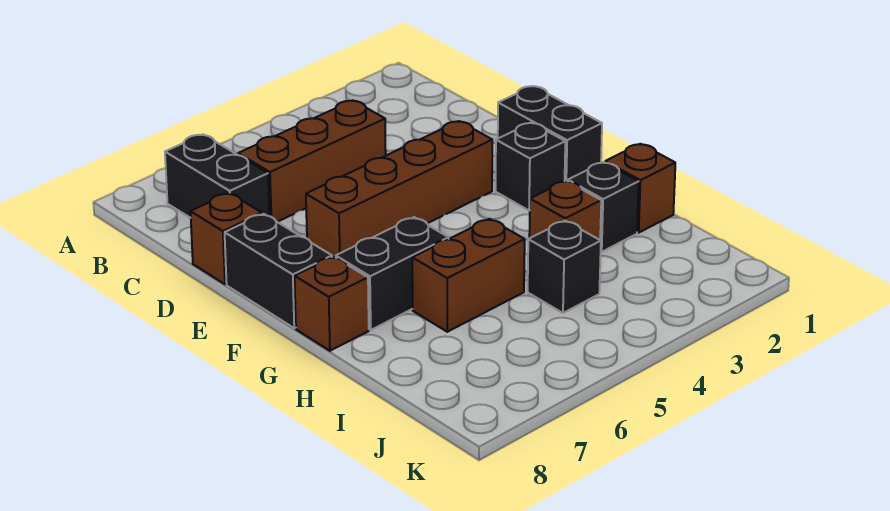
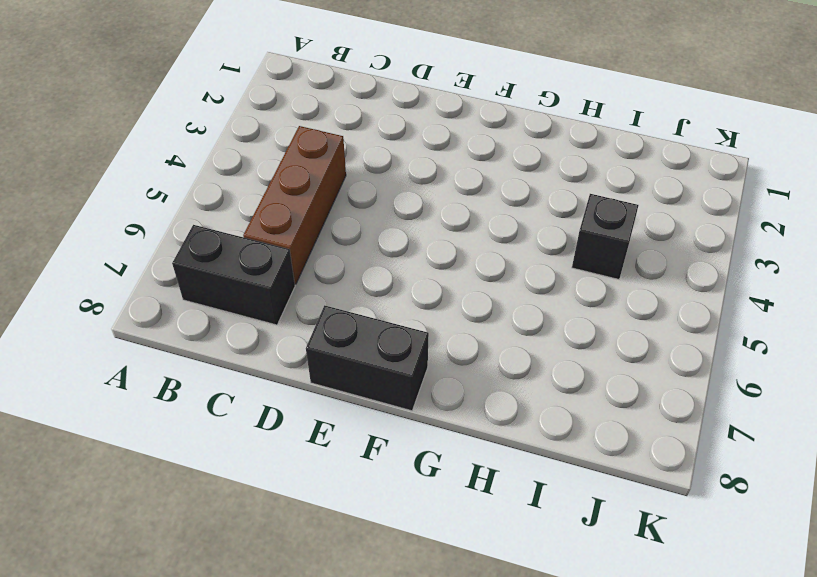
none -> brown brick D8 level 1
none -> black brick E1:F1 level 1
none -> brown brick E3:E6 level 1

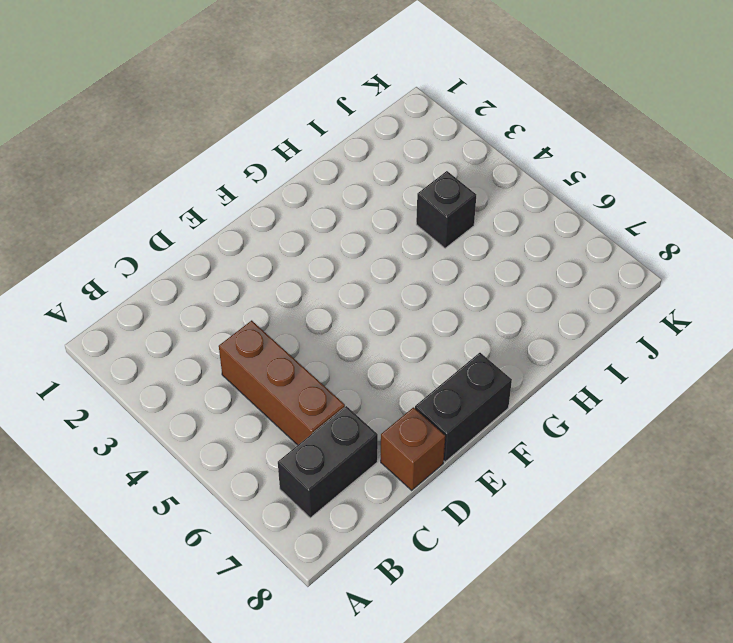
none -> black brick E1:F1 level 1
none -> brown brick E3:E6 level 1
none -> black brick F2 level 1

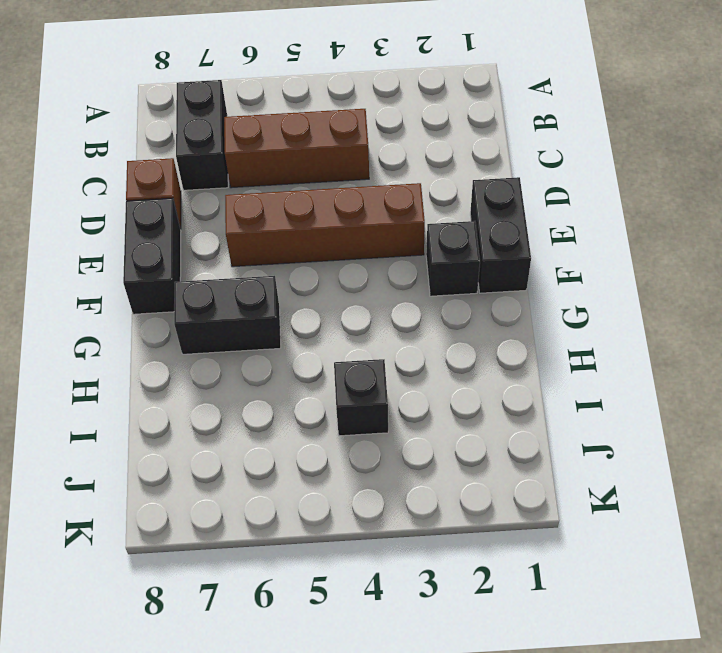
none -> brown brick G8 level 1
none -> brown brick H1 level 1
none -> black brick H2 level 1

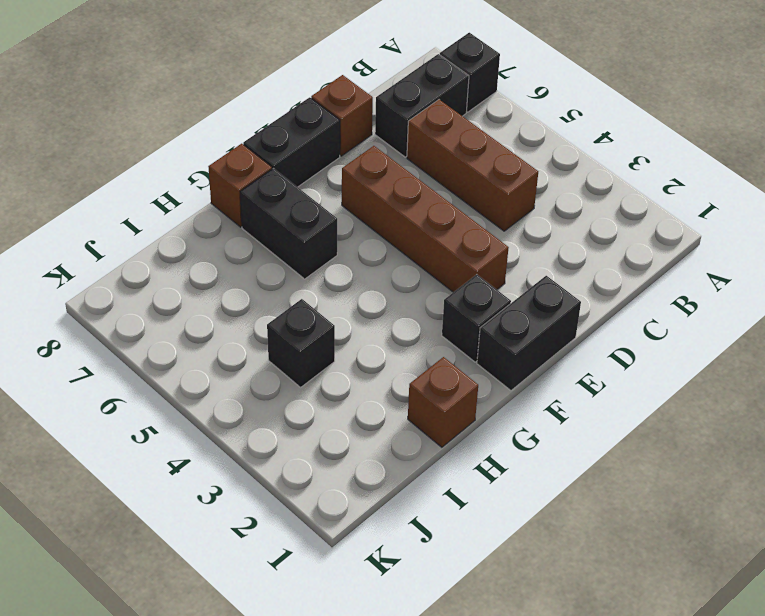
black brick A7 level 1 -> black brick H2 level 1
none -> brown brick H3 level 1
none -> brown brick H5:H6 level 1

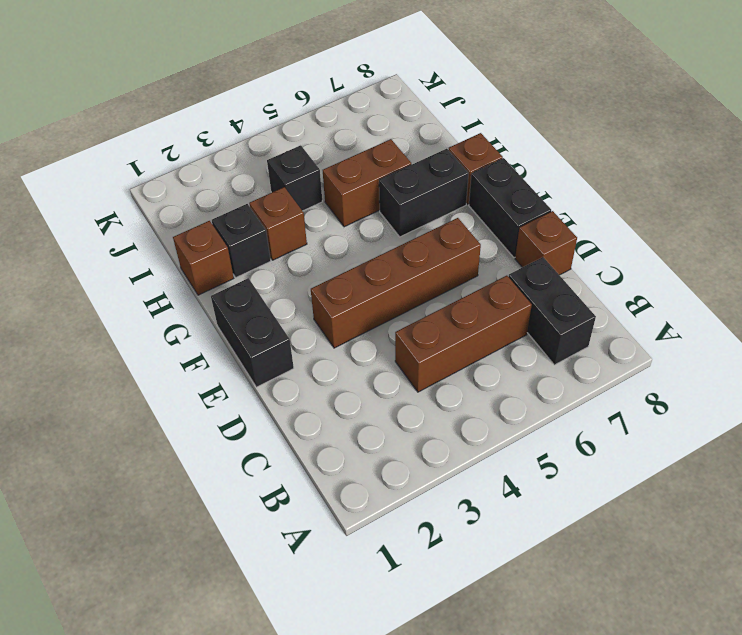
none -> black brick F2 level 1

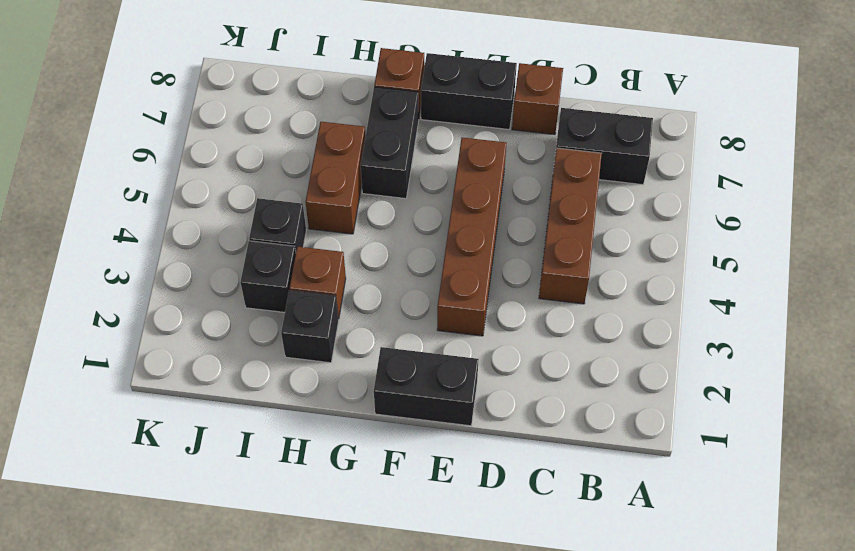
black brick I3 level 1 -> black brick F2 level 1
none -> brown brick H1 level 1

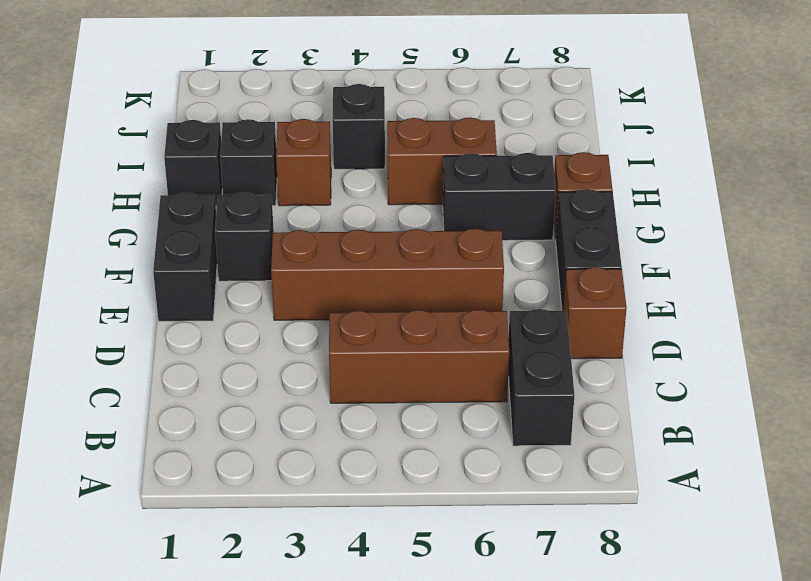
black brick H1 level 1 -> brown brick H1 level 1

